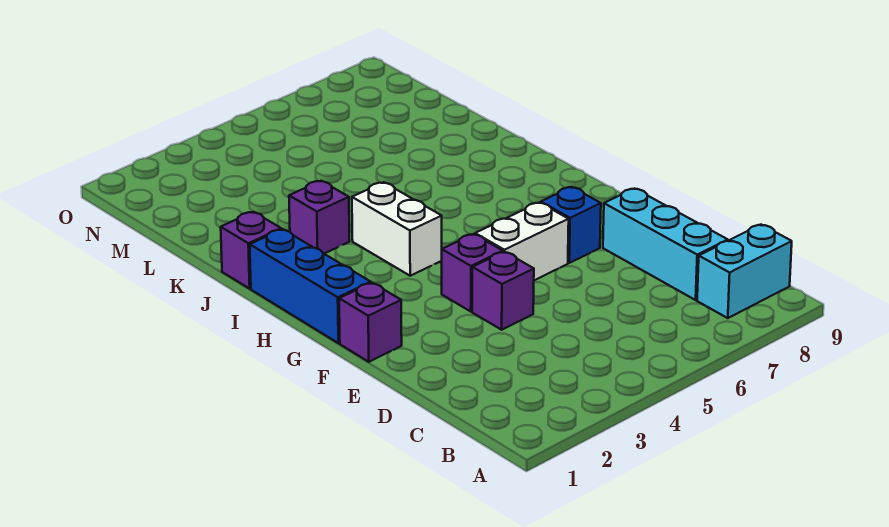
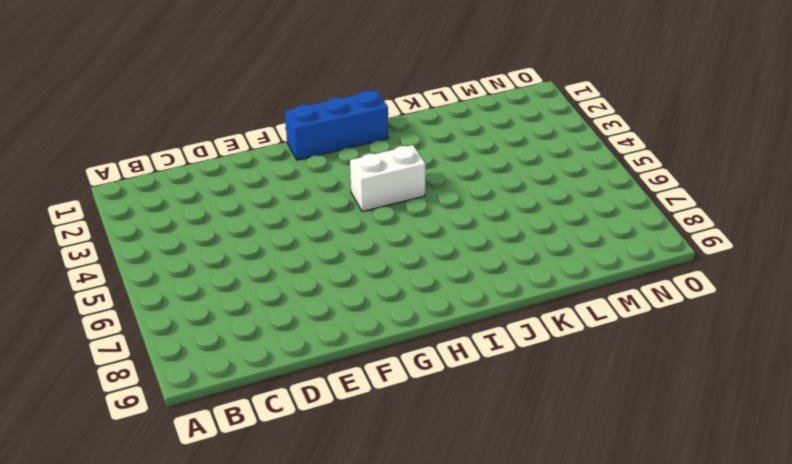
none -> cyan brick B8:B9 level 1
none -> cyan brick C8:E8 level 1

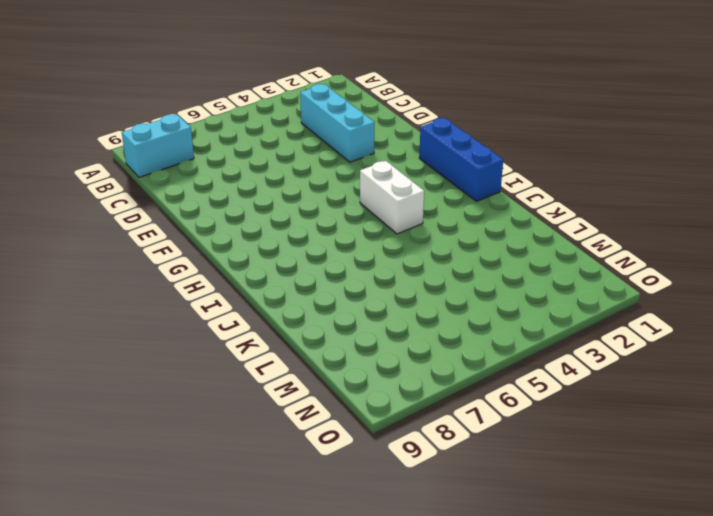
cyan brick C3:E3 level 1 -> cyan brick C8:E8 level 1
none -> purple brick E4 level 1
none -> purple brick F1 level 1

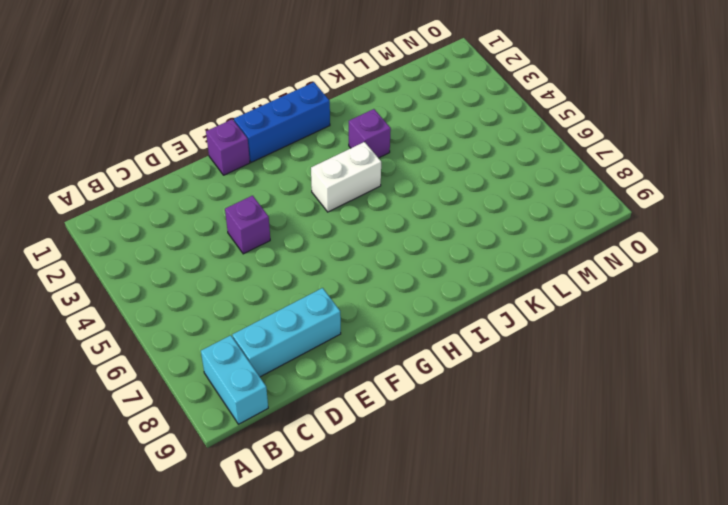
none -> purple brick F4 level 1
none -> white brick F5:F6 level 1

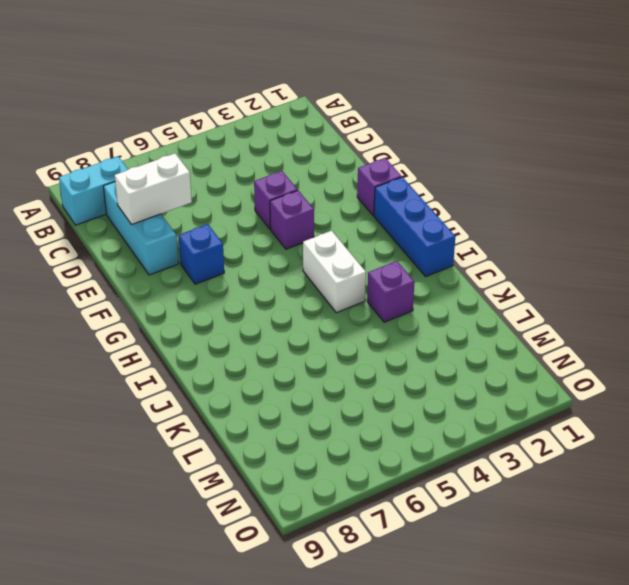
white brick D7:D8 level 2 -> white brick F5:F6 level 1
none -> purple brick J1 level 1

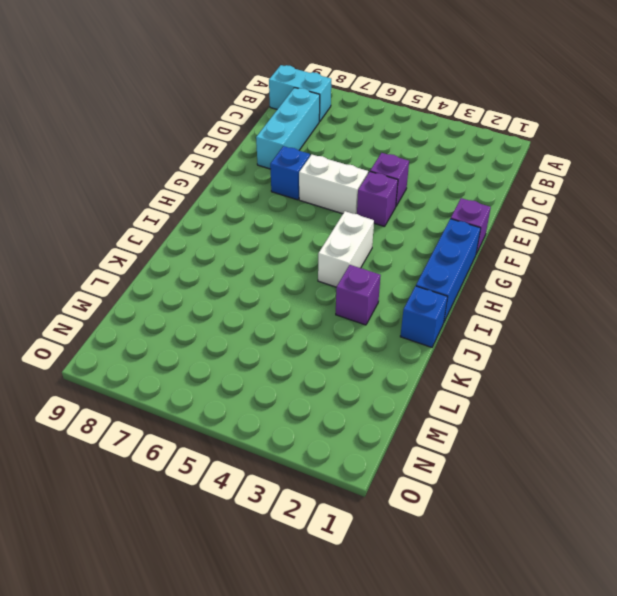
blue brick J1 level 1 -> purple brick J1 level 1

